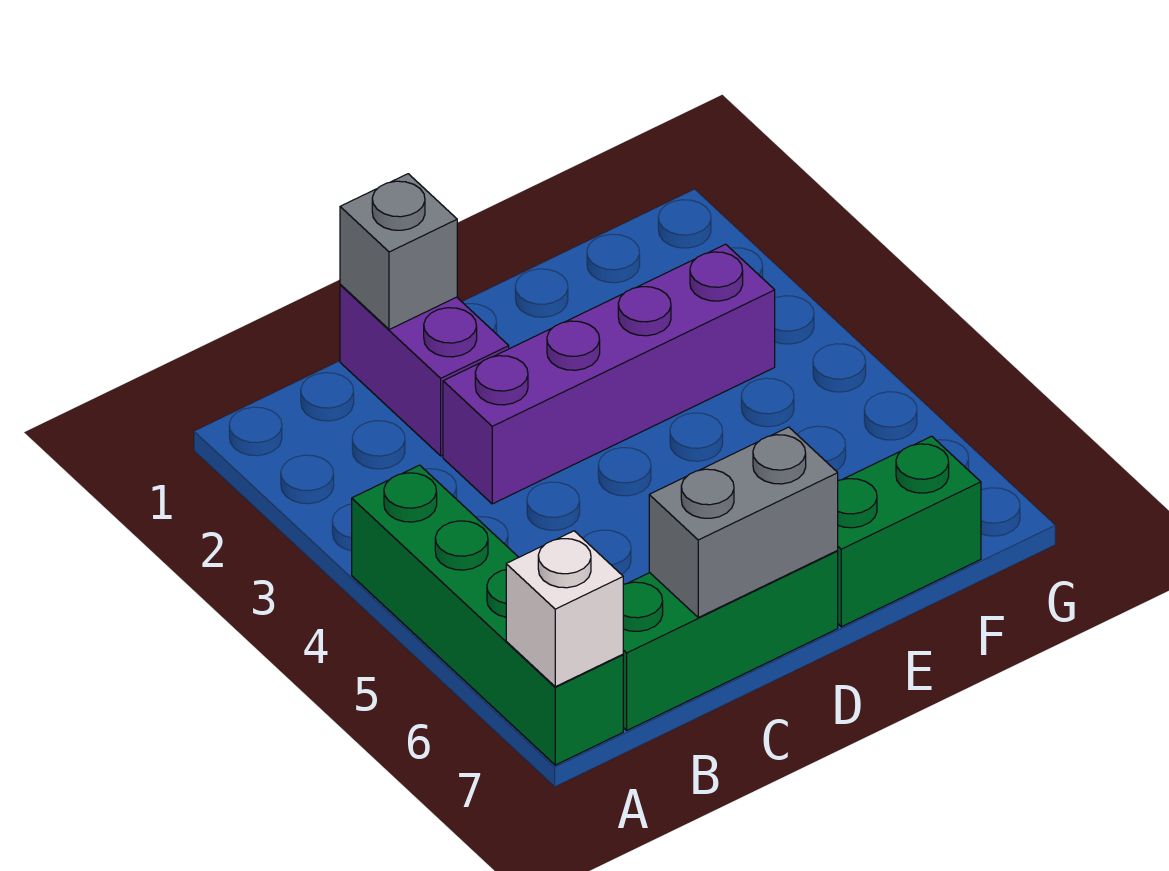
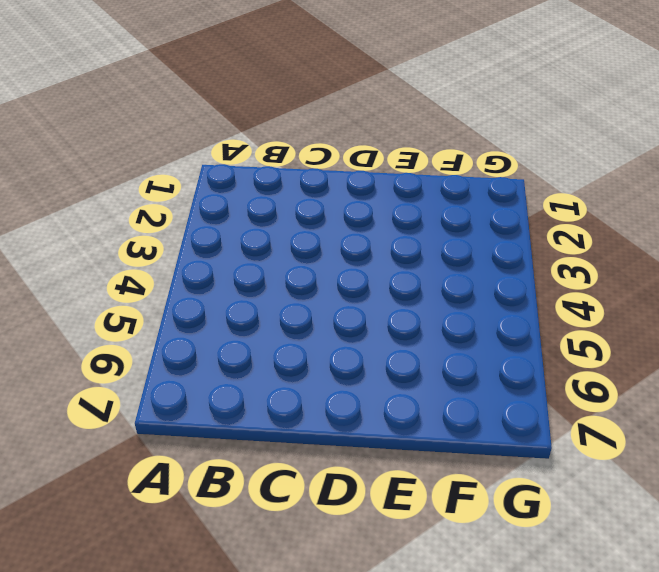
none -> green brick A4:A7 level 1
none -> green brick B7:D7 level 1

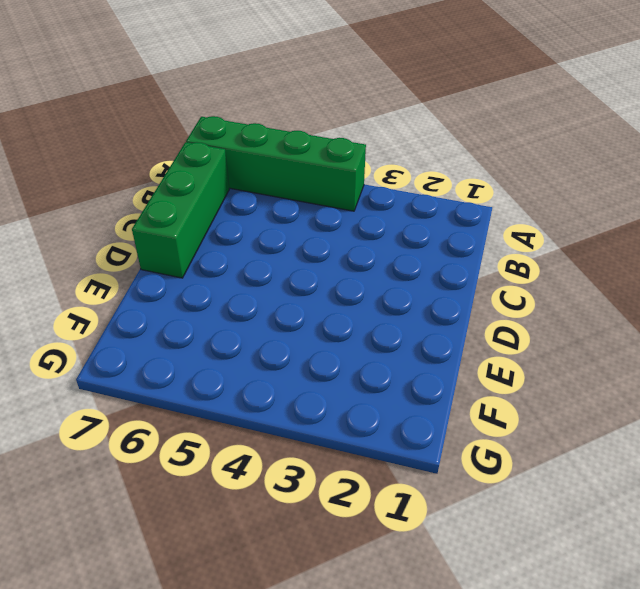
none -> purple brick C1:C2 level 1
none -> purple brick C3:F3 level 1

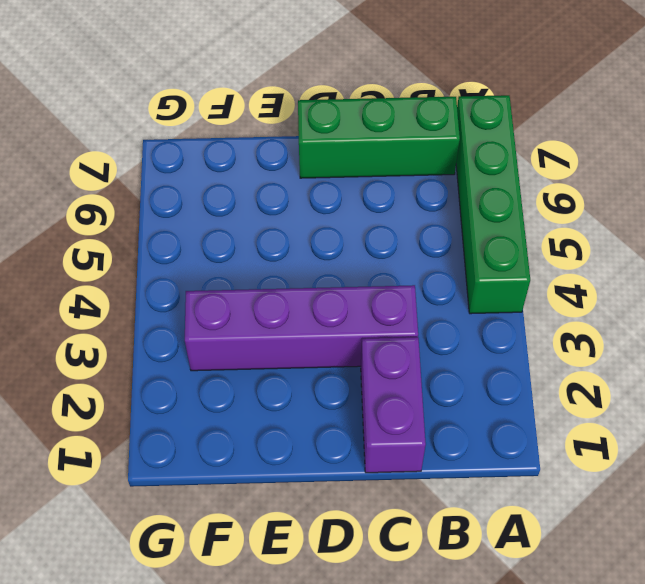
none -> green brick E7:F7 level 1
none -> white brick A7 level 2

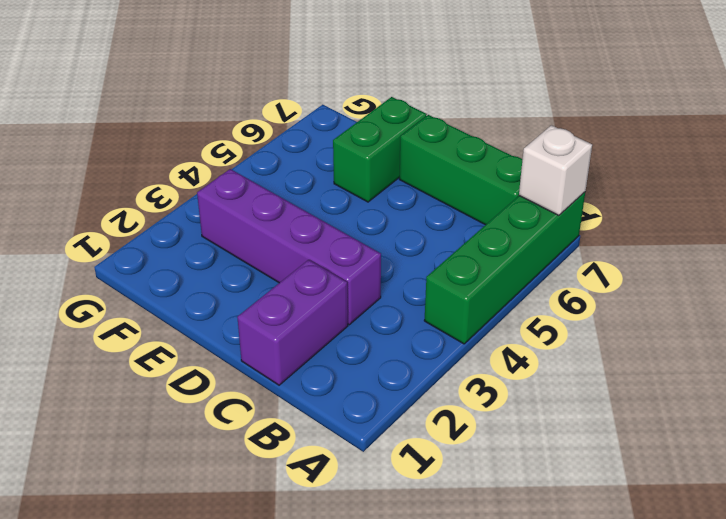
green brick E6:E7 level 1 -> green brick E7:F7 level 1
none -> grey brick C1 level 2
none -> grey brick C7:D7 level 2

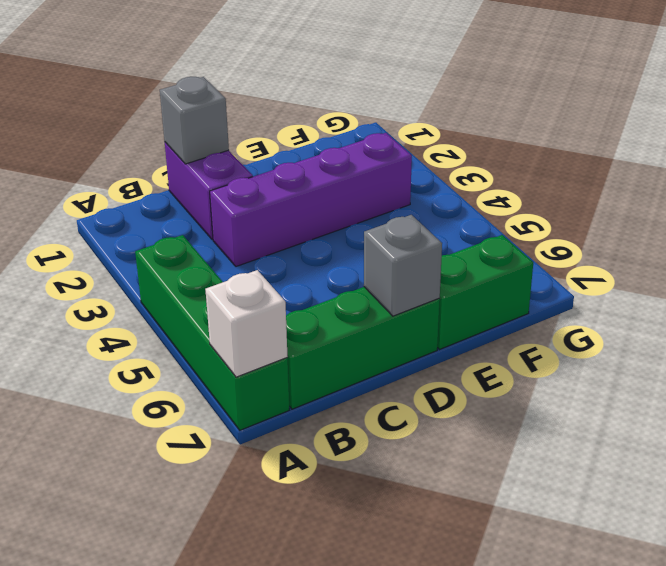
grey brick D7 level 2 -> grey brick C7:D7 level 2

